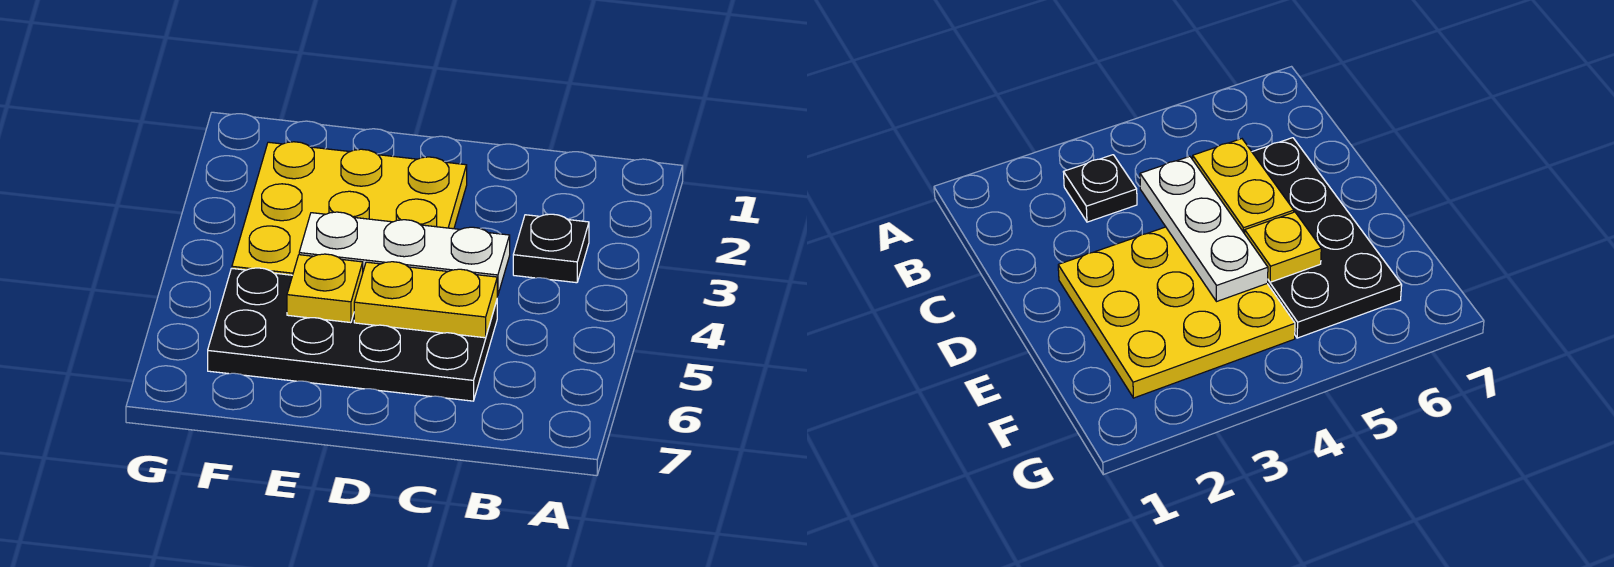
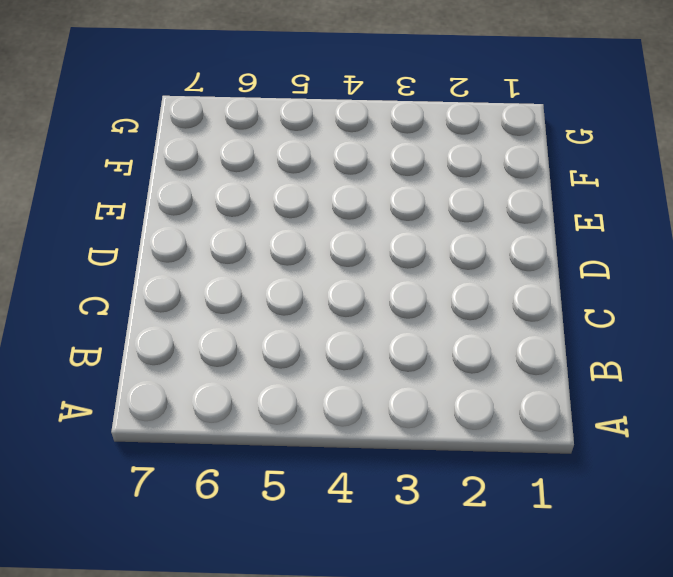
none -> black plate B3 level 1
none -> black plate C5:F6 level 1

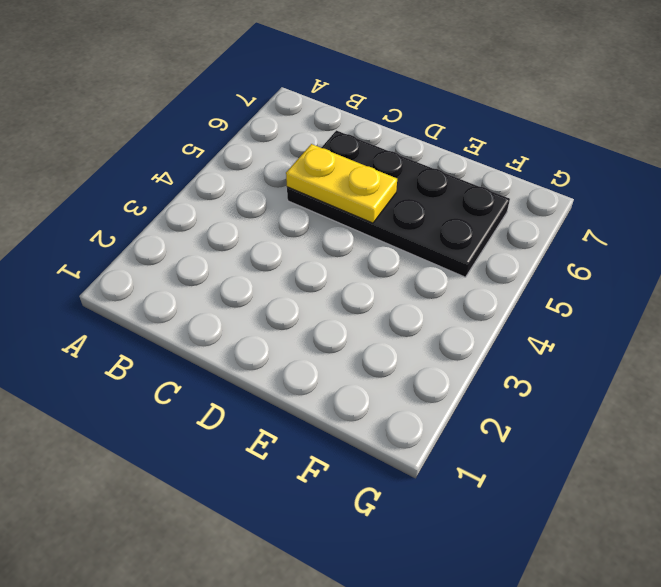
none -> black plate B3 level 1
none -> yellow plate D2:F4 level 1

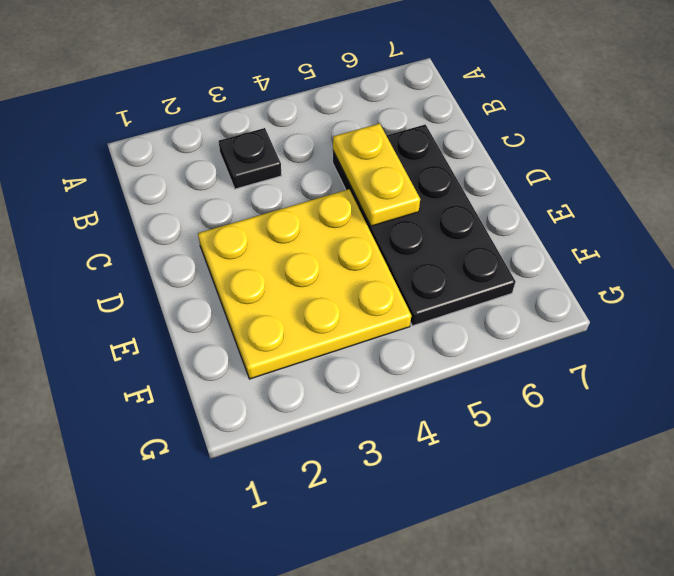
none -> white plate C4:E4 level 2
none -> yellow plate E5 level 2

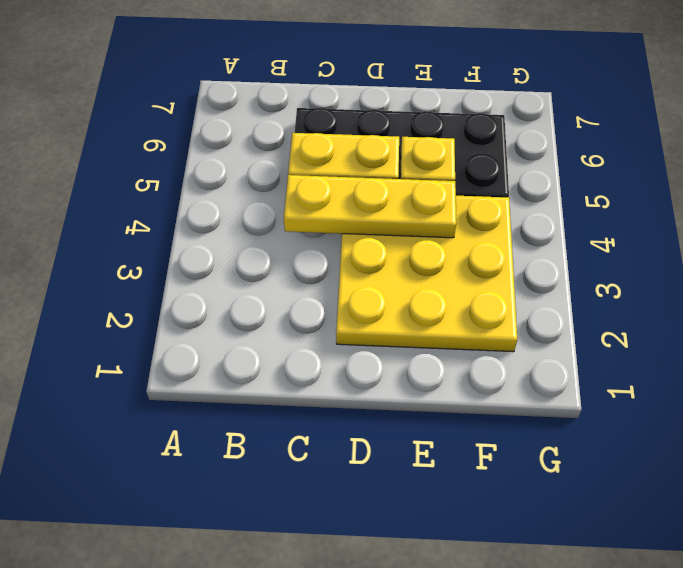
yellow plate C4:E4 level 2 -> white plate C4:E4 level 2
none -> black plate B3 level 1

